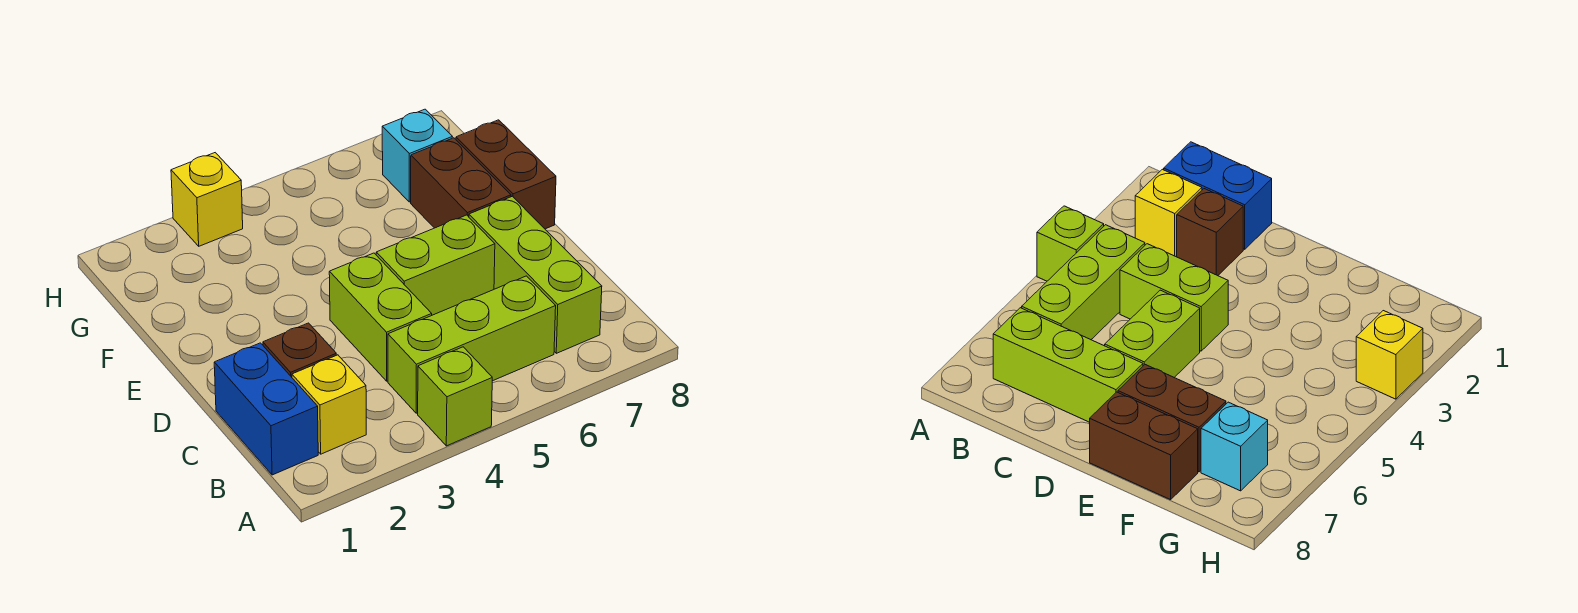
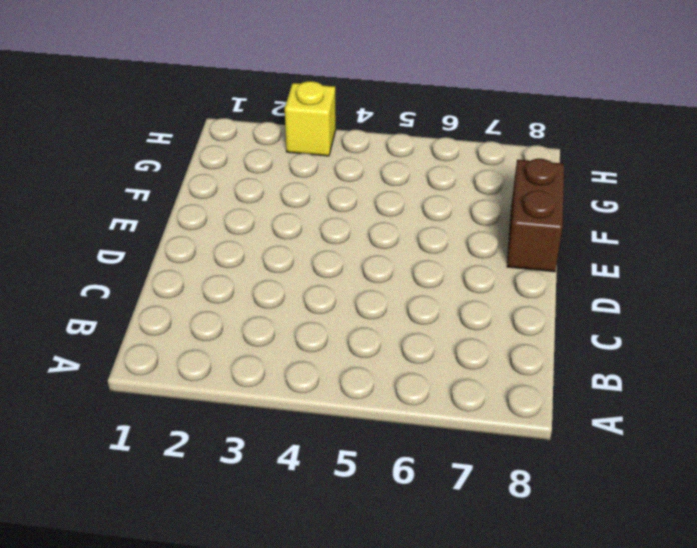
none -> lime brick A4 level 1
none -> blue brick B1:C1 level 1
none -> yellow brick B2 level 1

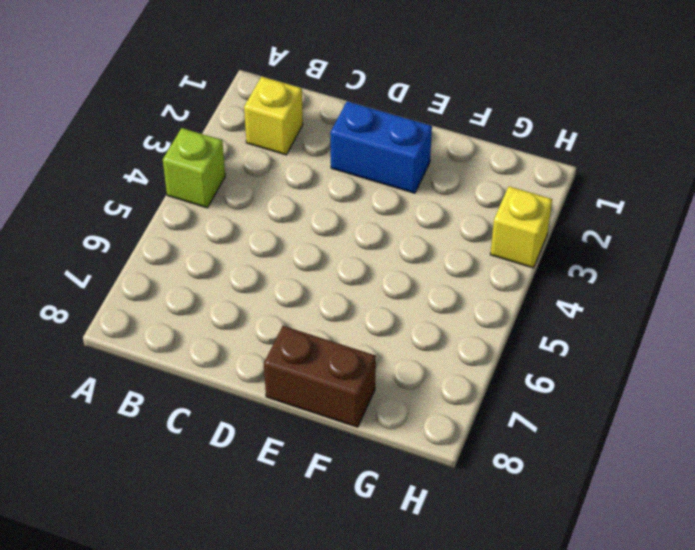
blue brick D2:E2 level 1 -> blue brick B1:C1 level 1
none -> lime brick B4:B6 level 1
none -> lime brick B7:D7 level 1
none -> brown brick C2 level 1

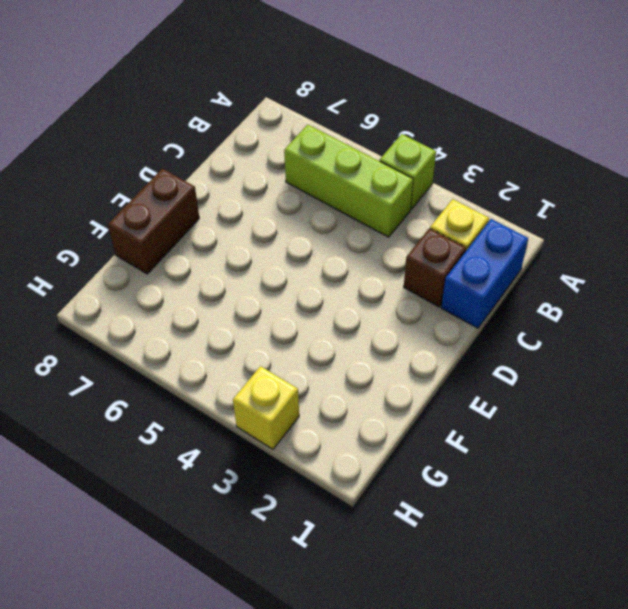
none -> lime brick B7:D7 level 1
none -> lime brick C4:D4 level 1
none -> lime brick D5:D6 level 1

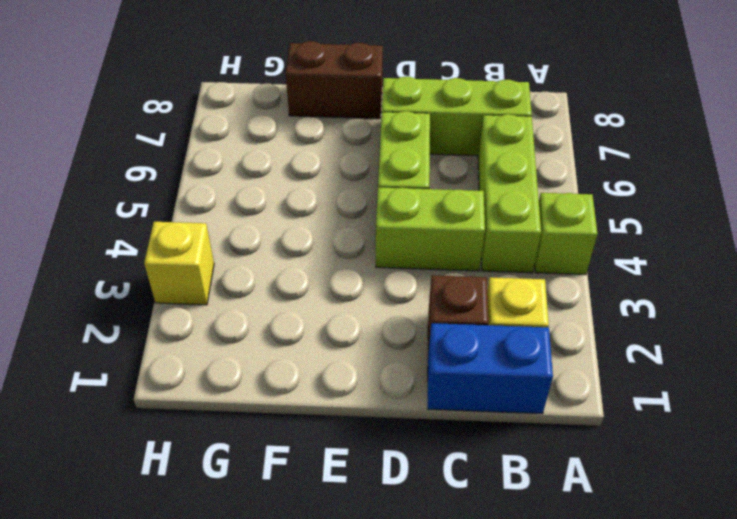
none -> brown brick E7:F7 level 1
none -> cyan brick G7 level 1

